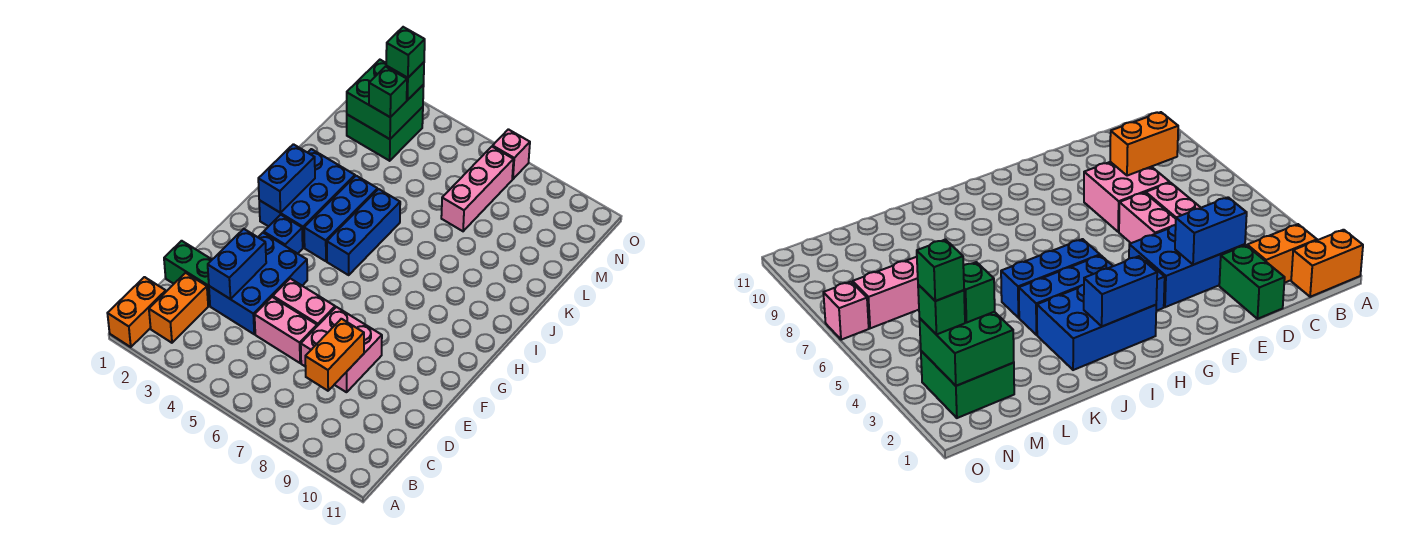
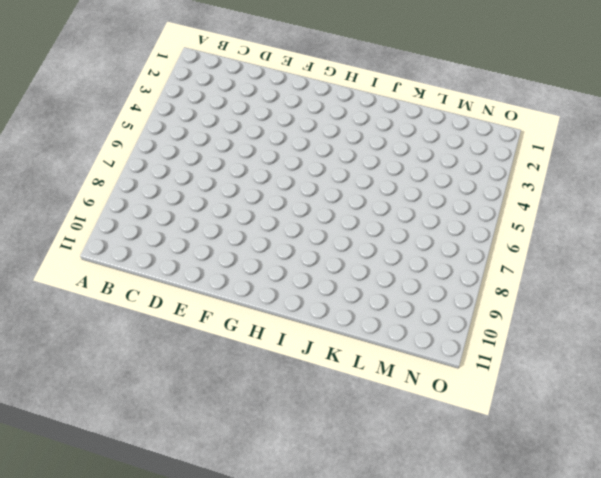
none -> orange brick A1:B1 level 1
none -> orange brick B2:C2 level 1
none -> green brick D1:D2 level 1

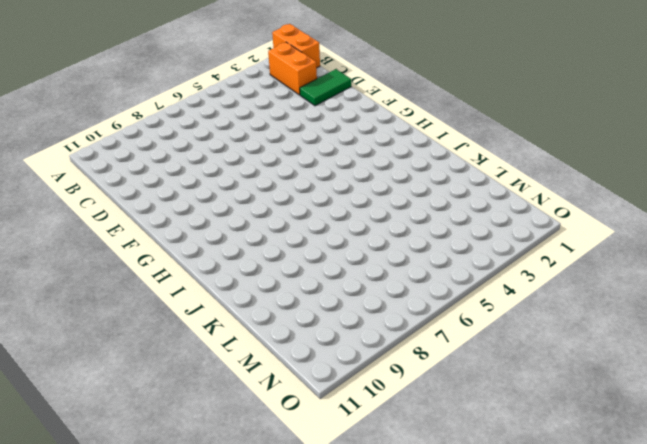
green tile D1:D2 level 1 -> green brick D1:D2 level 1
none -> blue brick D3:F4 level 1
none -> pink brick D5:D6 level 1
none -> pink brick D7:E8 level 1

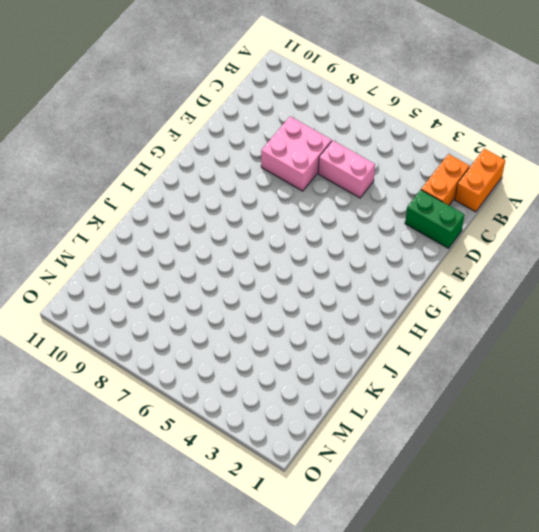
none -> blue brick D3:F4 level 1
none -> pink brick E5:E6 level 1
none -> blue brick G3 level 1

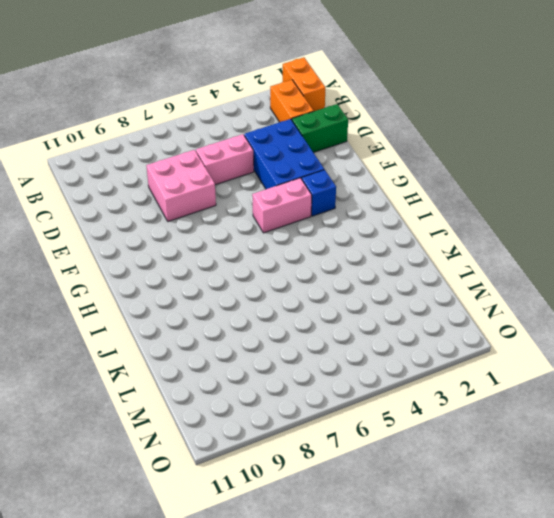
pink brick G4:G5 level 1 -> pink brick E5:E6 level 1
none -> blue brick H2:J3 level 1
none -> blue brick H4:J4 level 1
none -> blue brick H5:J5 level 1

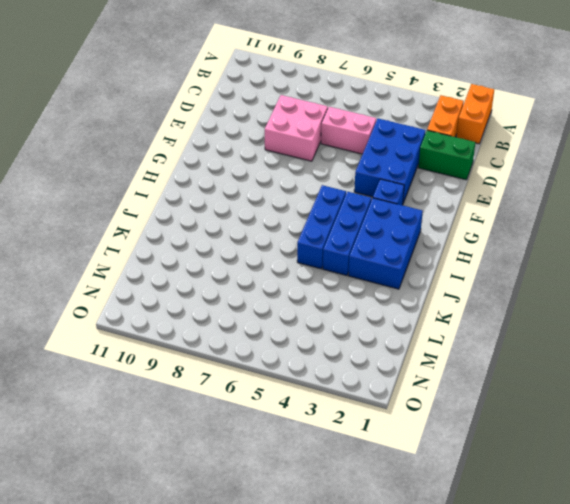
none -> pink brick E5:E6 level 1
none -> pink brick L7:N7 level 1
none -> green brick M2:N3 level 1

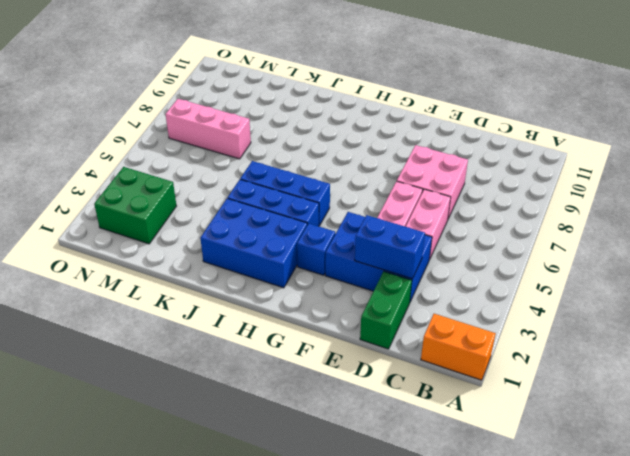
none -> orange brick B2:C2 level 1
none -> pink brick O7 level 1
none -> orange brick C8:D8 level 2

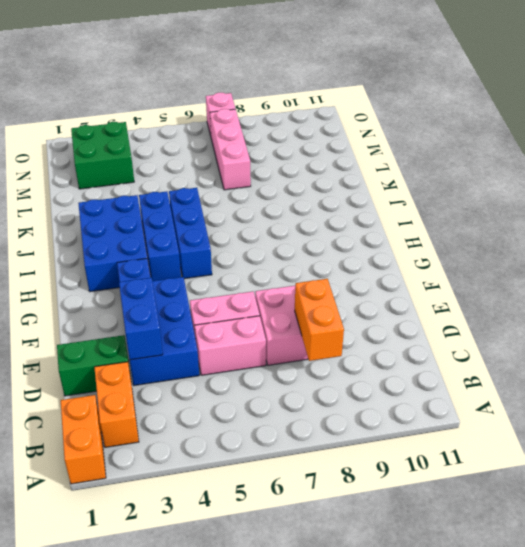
none -> blue brick H2:I2 level 2
none -> green brick M2:N3 level 2
none -> green brick M3 level 3

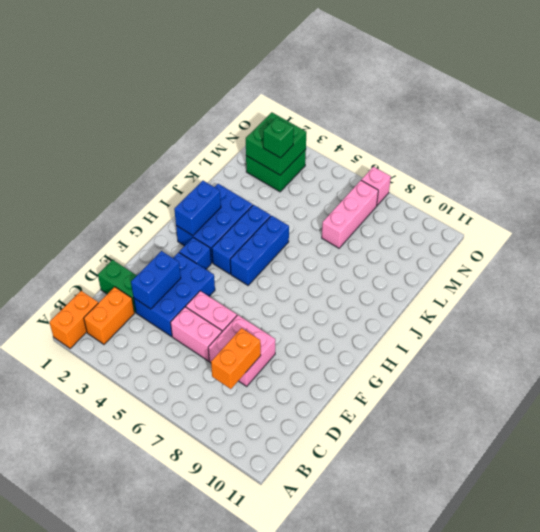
none -> green brick N3 level 3
none -> green brick N3 level 4

